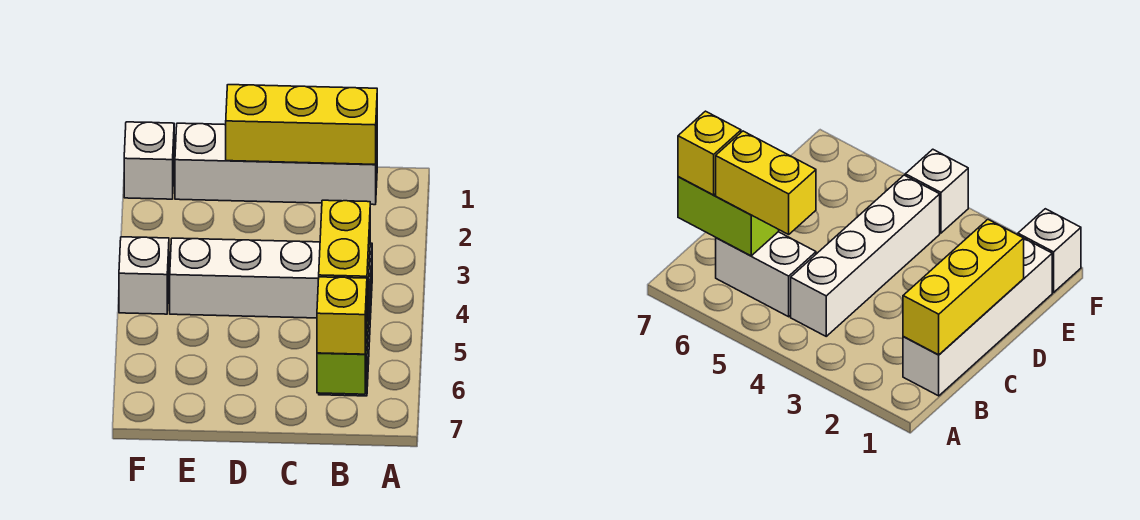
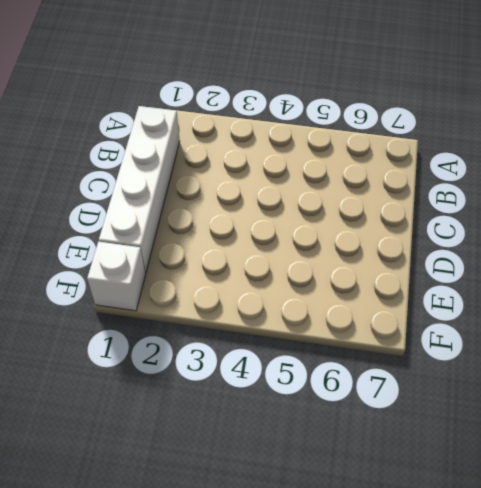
none -> white brick B4:E4 level 1
none -> white brick B5:B6 level 1

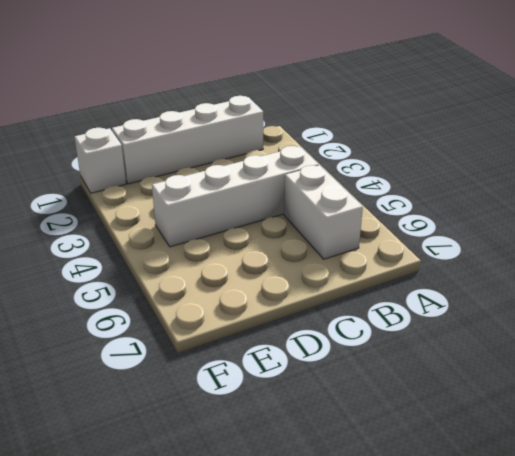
none -> white brick F4 level 1
none -> yellow brick B1:D1 level 2

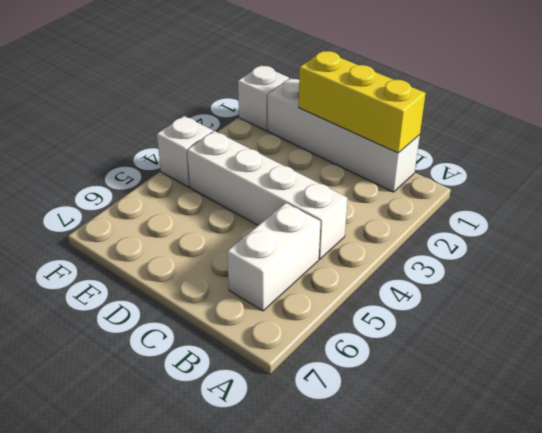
none -> lime brick B6:B7 level 2
none -> yellow brick B5:B6 level 3

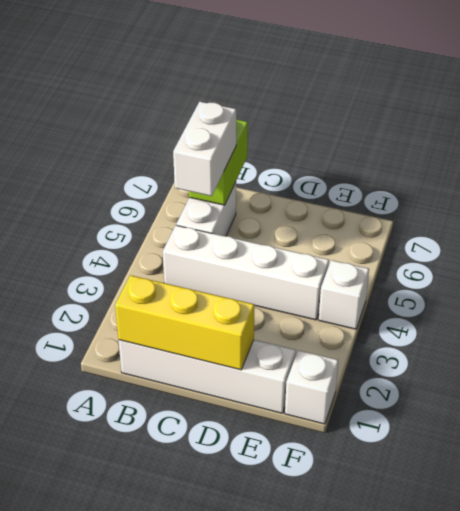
white brick B5:B6 level 3 -> yellow brick B5:B6 level 3
none -> yellow brick B7 level 3

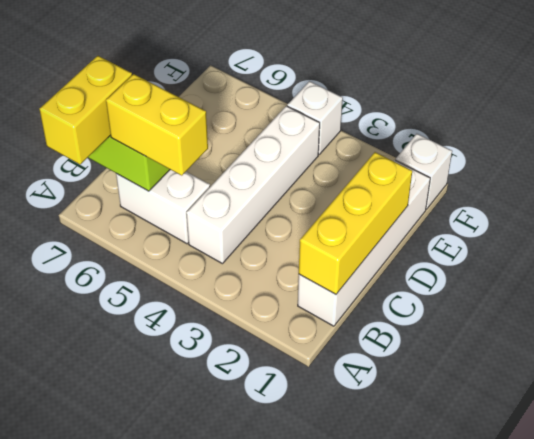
yellow brick A7:B7 level 3 -> yellow brick B7 level 3

